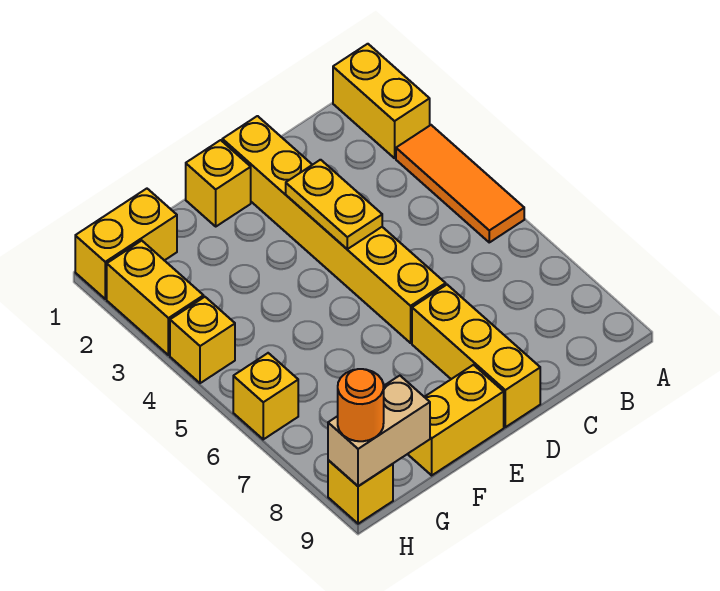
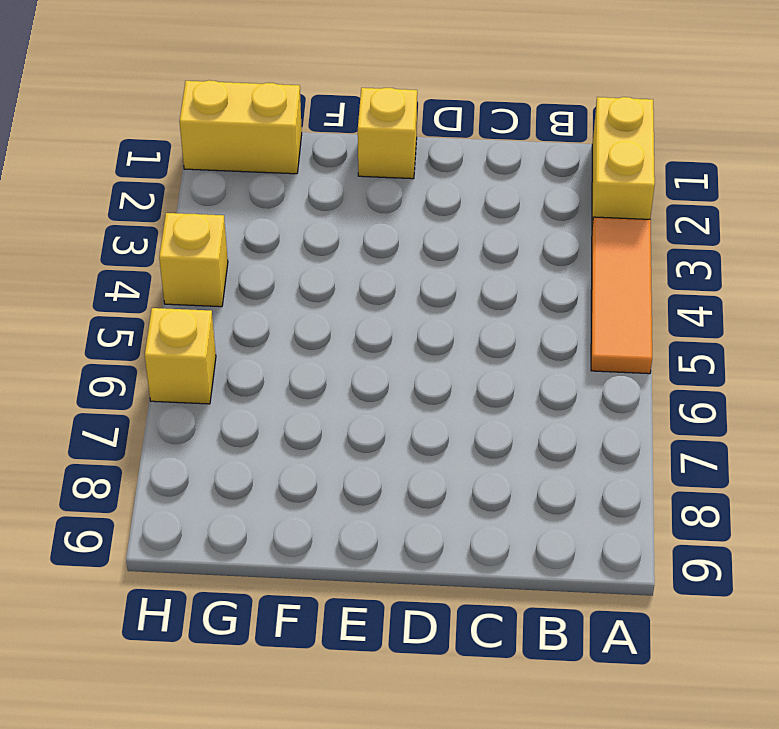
none -> yellow brick D1:D6 level 1
none -> yellow brick D7:D9 level 1
none -> yellow brick E9:F9 level 1

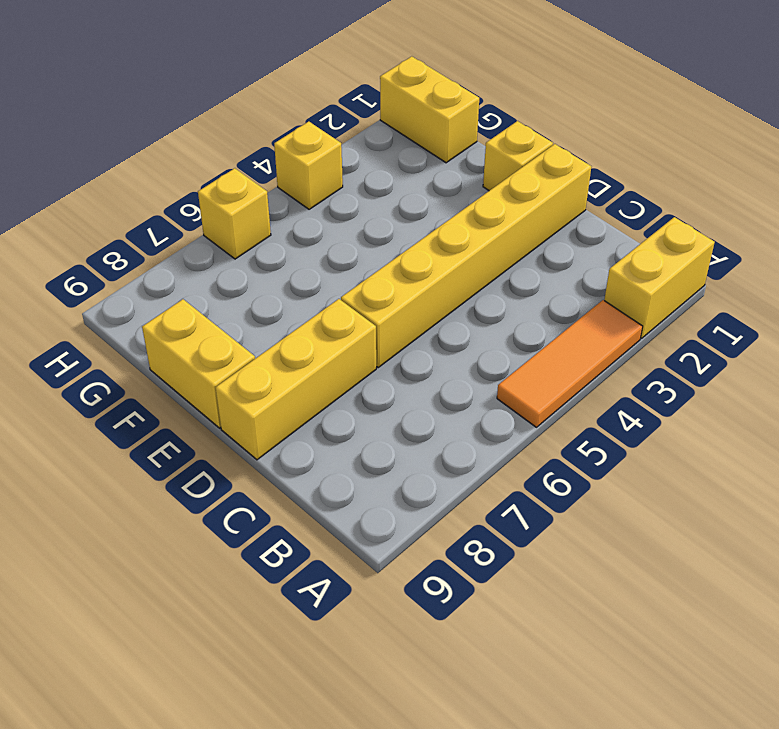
none -> yellow brick H2:H3 level 1
none -> yellow brick H9 level 1
none -> yellow plate D3:D4 level 2

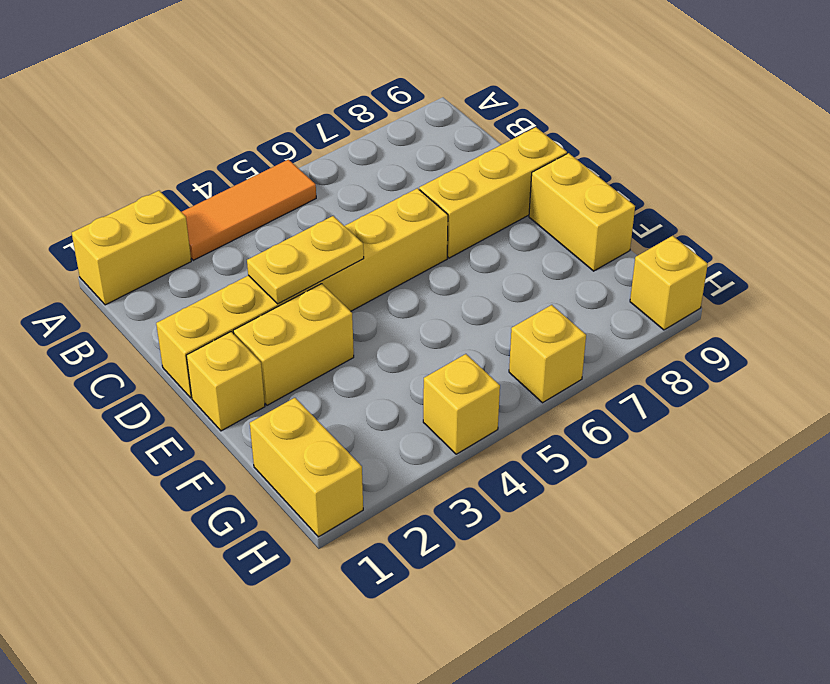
yellow brick E2:E3 level 1 -> yellow brick H2:H3 level 1
none -> tan brick G9:H9 level 2
none -> orange round brick H9 level 3

